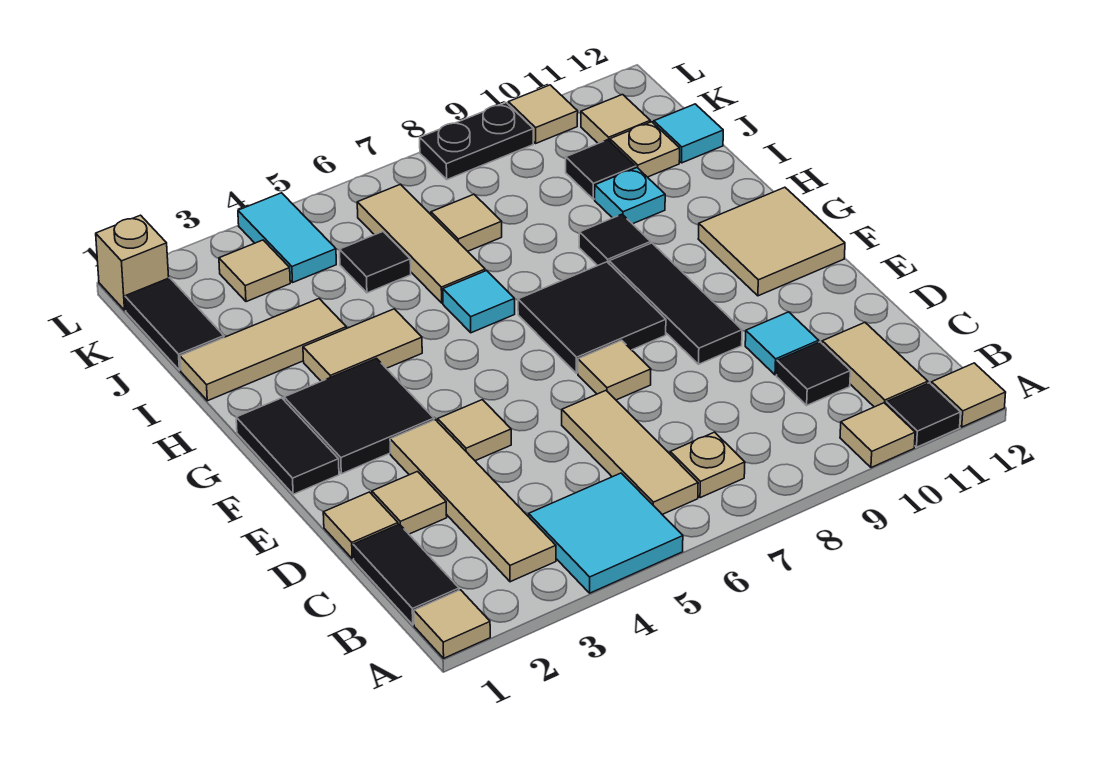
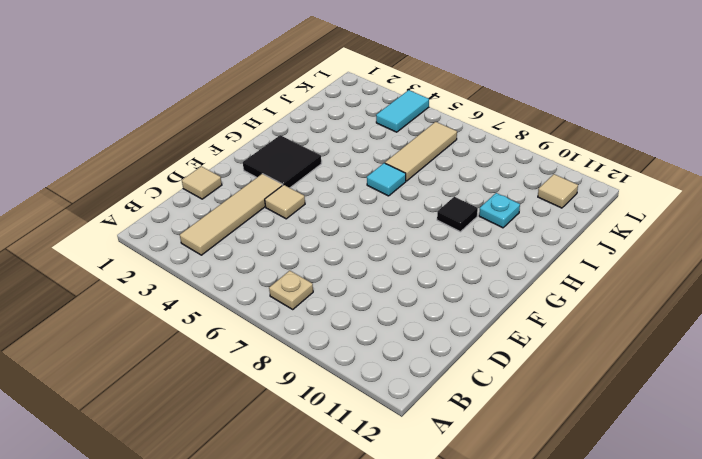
none -> tan tile A1 level 1
none -> cyan tile A4:B5 level 1
none -> tan tile A10 level 1
none -> black tile A11 level 1

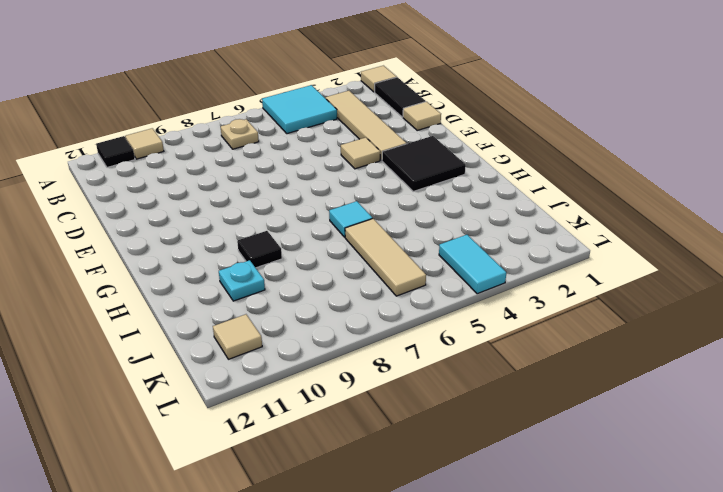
none -> tan tile A12 level 1
none -> tan tile B6:D6 level 1
none -> tan tile B11:C11 level 1
none -> black tile C10 level 1

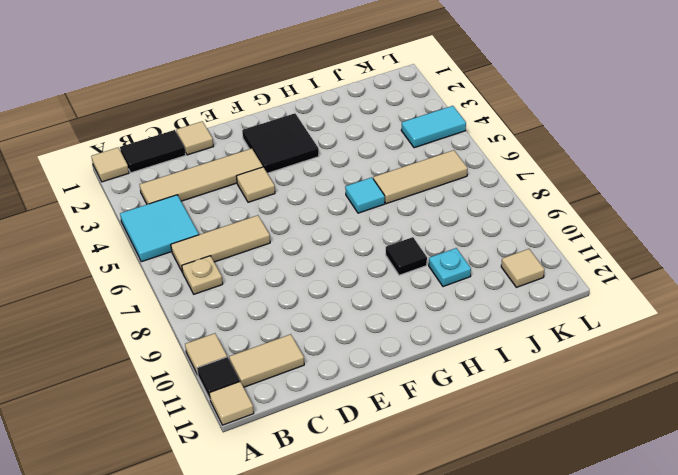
none -> black tile C10 level 1
none -> tan tile D2 level 1
none -> cyan tile D10 level 1
none -> tan tile E7 level 1

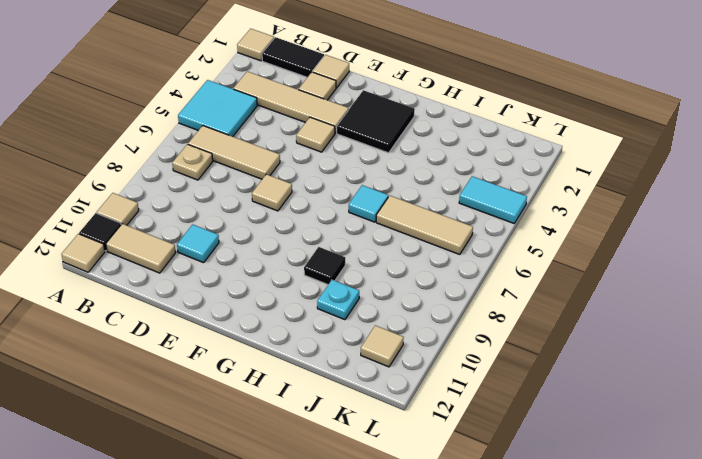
none -> black tile C10 level 1
none -> black tile E9:G9 level 1
none -> black tile F1:G1 level 1
none -> black tile F7:G8 level 1

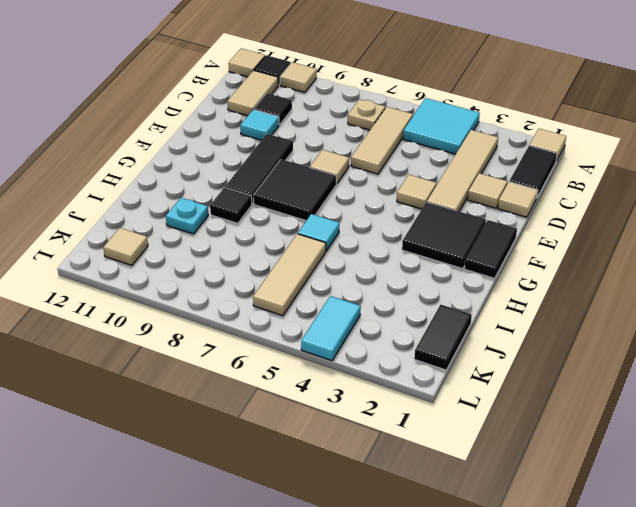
none -> tan tile F11:G12 level 1
none -> tan tile H3:H4 level 1
none -> tan tile I1:I3 level 1
none -> black tile J5 level 1

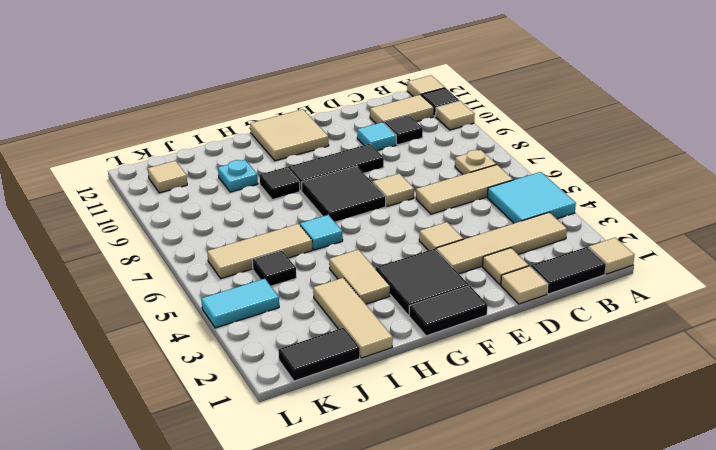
none -> tan tile J7 level 1
none -> black tile J10 level 1
none -> tan plate J11 level 1
none -> cyan tile J12 level 1

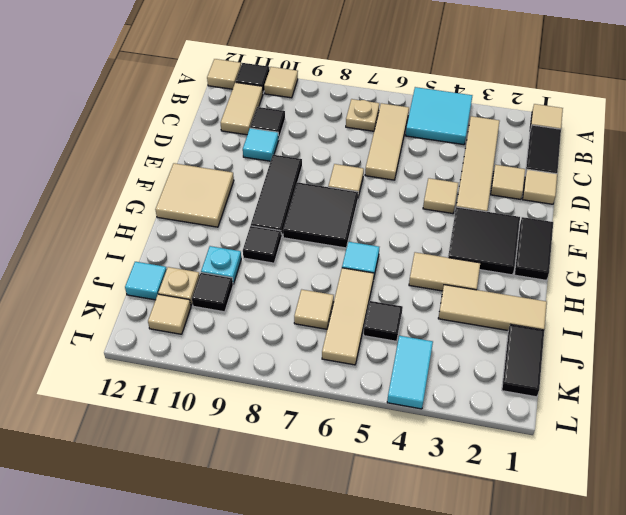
none -> tan tile K3 level 1
none -> tan brick L1 level 1
none -> black plate L8:L9 level 1
none -> tan tile L10 level 1

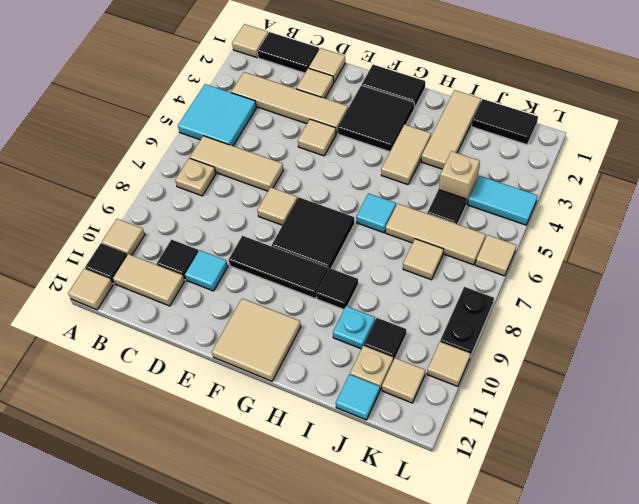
tan brick J4 level 1 -> tan brick L1 level 1
tan tile L6 level 1 -> tan tile K3 level 1

